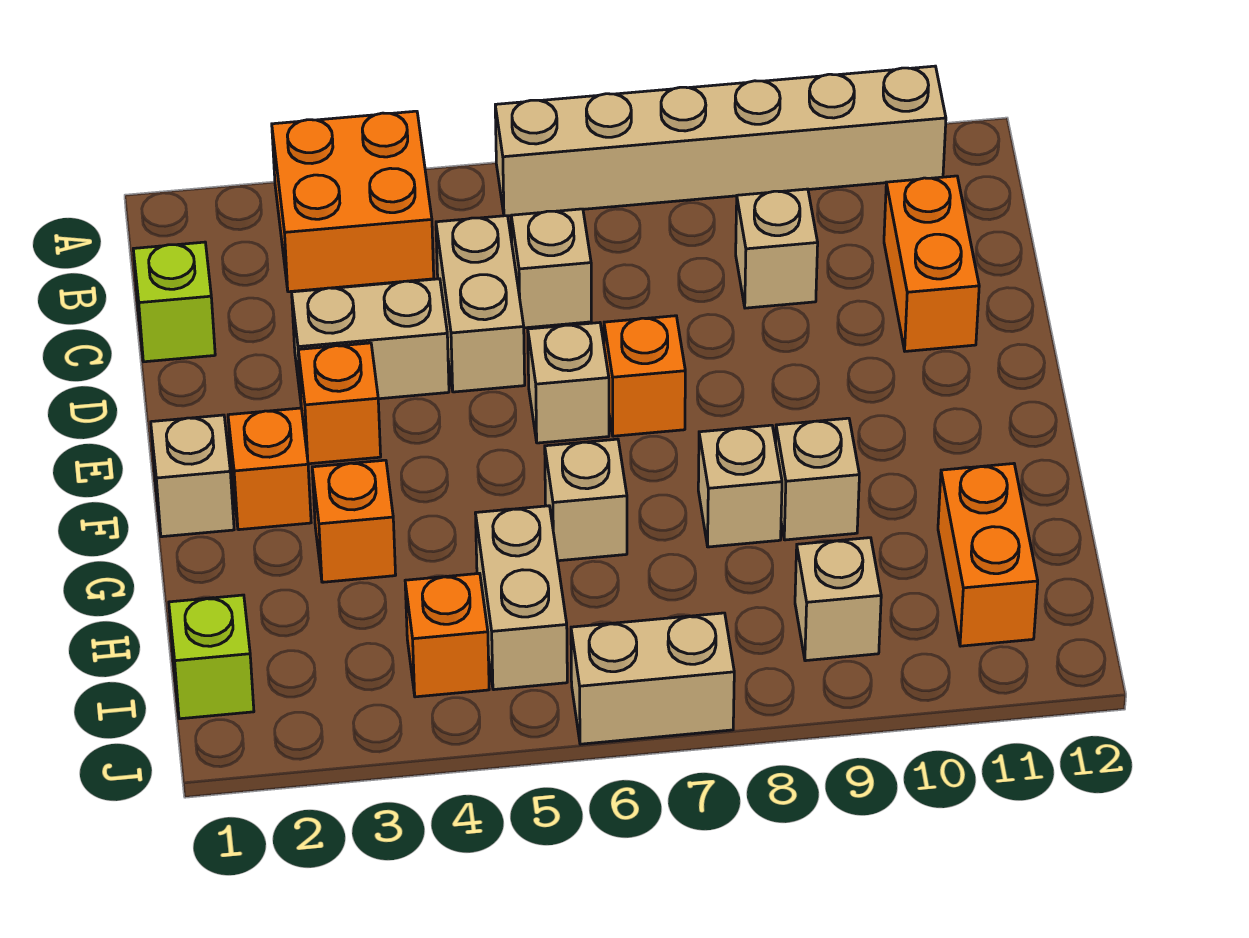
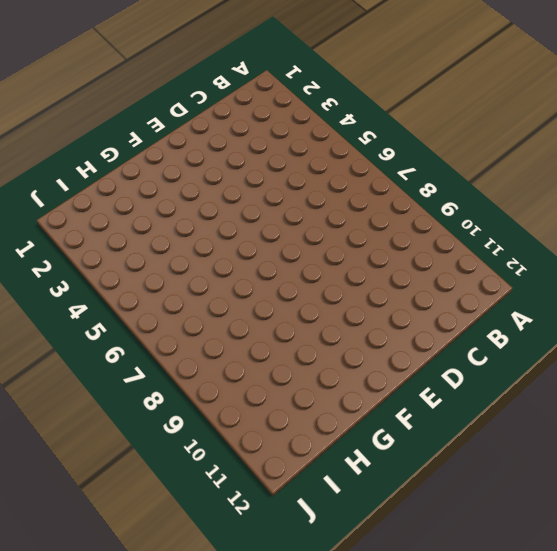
none -> orange brick A3:B4 level 1
none -> tan brick A6:A11 level 1
none -> lime brick C1 level 1

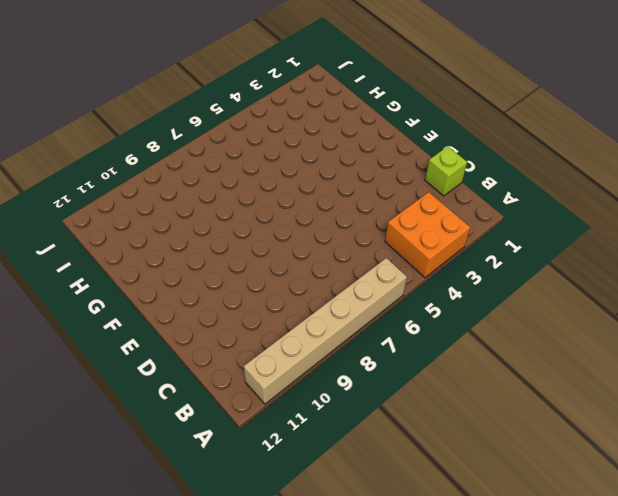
none -> tan brick C5:D5 level 1
none -> tan brick C6 level 1
none -> tan brick C9 level 1

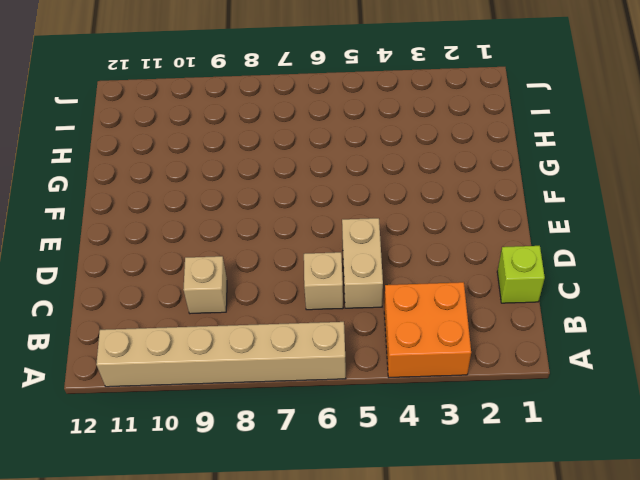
none -> orange brick C11:D11 level 1
none -> tan brick D3:D4 level 1
none -> orange brick E3 level 1

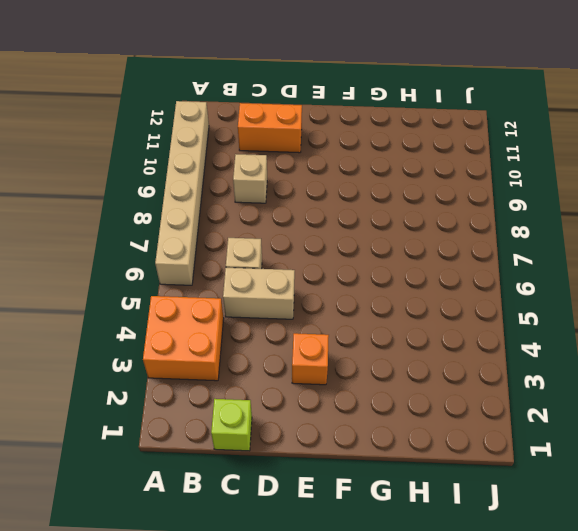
none -> tan brick D3:D4 level 1
none -> tan brick E6 level 1
none -> orange brick E7 level 1

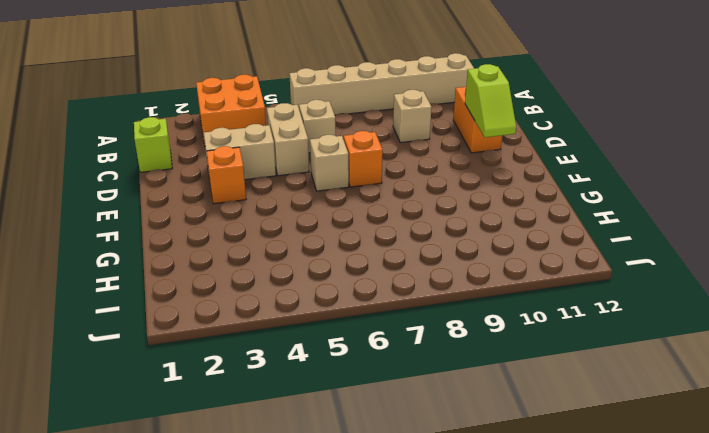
lime slope D11:E11 level 2 top D -> none
none -> tan brick F1 level 1
none -> orange brick F2 level 1
none -> orange brick G3 level 1

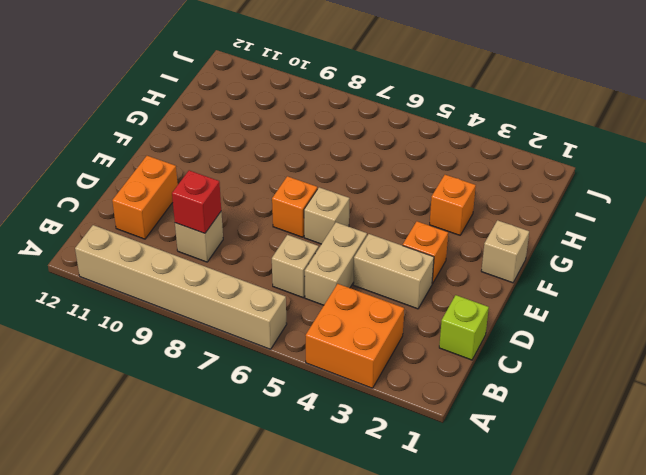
red brick C9 level 2 -> none
none -> orange brick F2 level 1
none -> tan brick G6 level 1
none -> tan brick G8 level 1

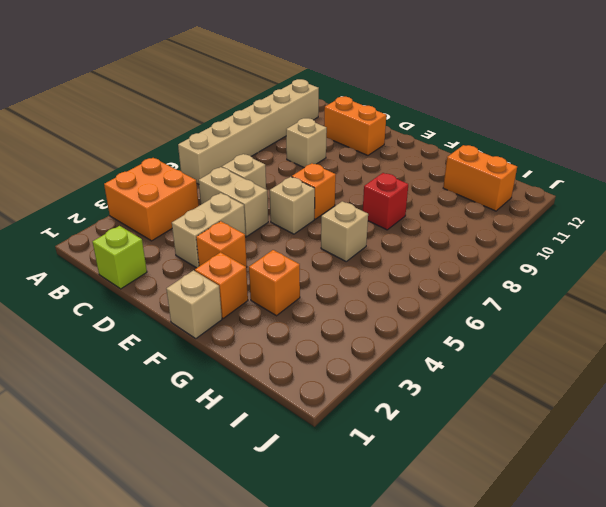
red brick G8 level 1 -> tan brick G8 level 1
none -> tan brick G9 level 1
none -> tan brick H5:I5 level 1
none -> lime brick I1 level 1

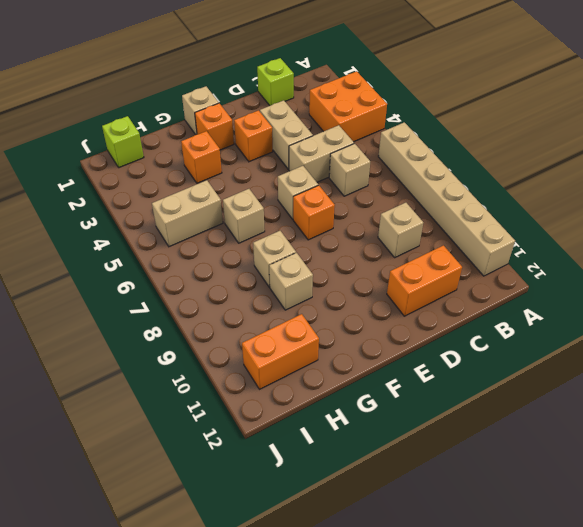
none -> orange brick I4 level 1
none -> tan brick I9 level 1
none -> tan brick J6:J7 level 1

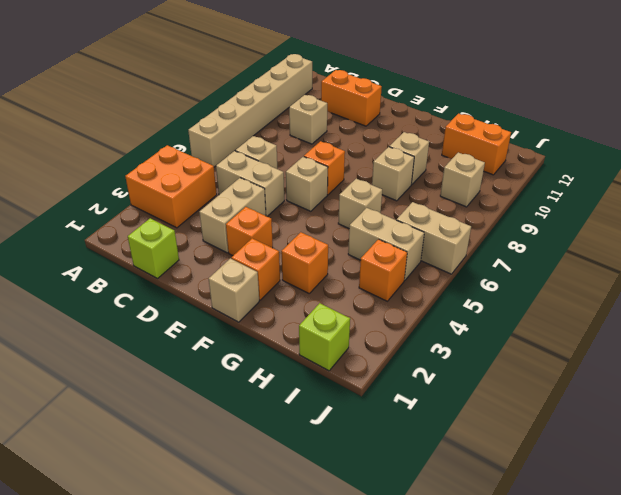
tan brick I6:J6 level 1 -> tan brick J6:J7 level 1

